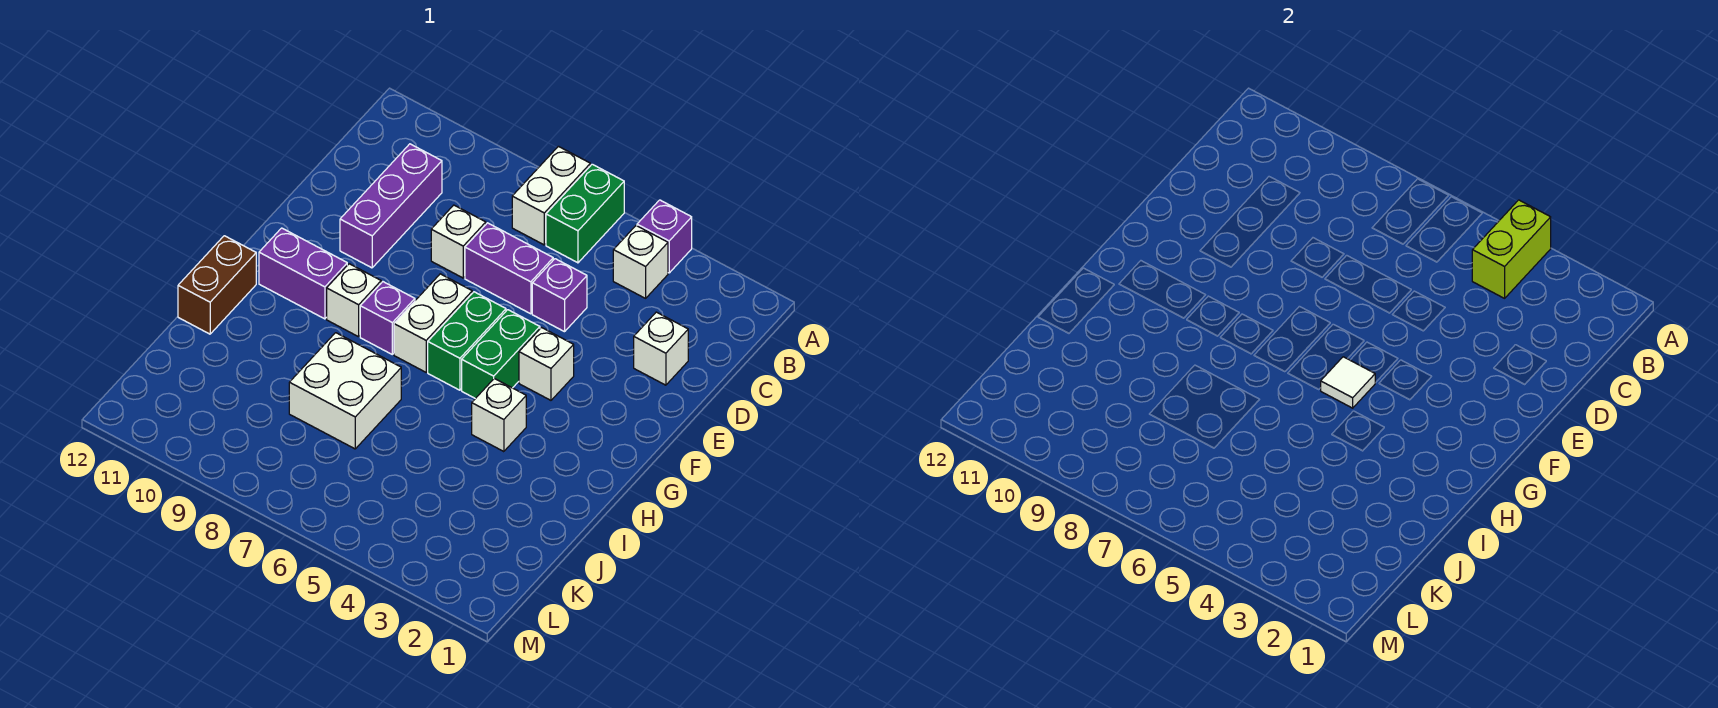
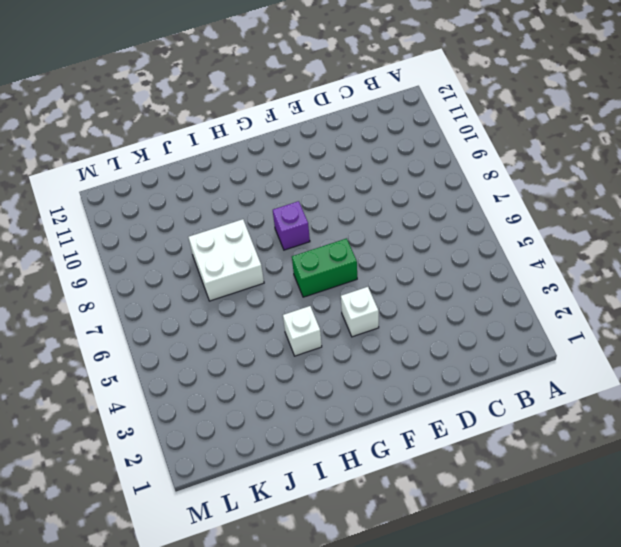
none -> purple brick A4 level 1
none -> green brick A6:B6 level 1
none -> white brick A7:B7 level 1

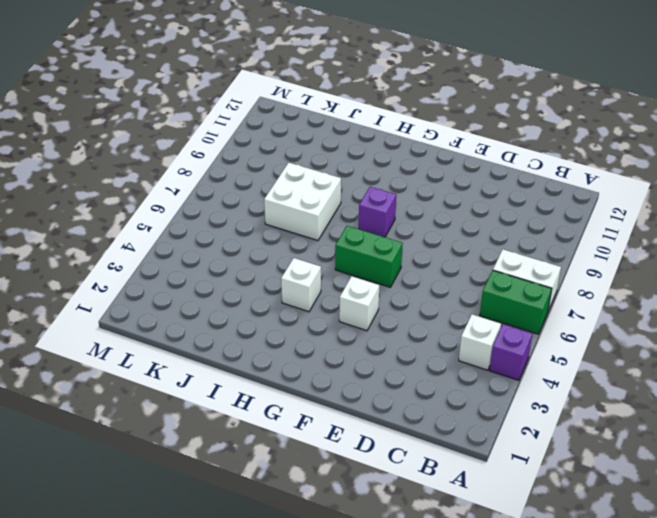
none -> purple brick C10:E10 level 1
none -> white brick D2 level 1
none -> purple brick D5 level 1

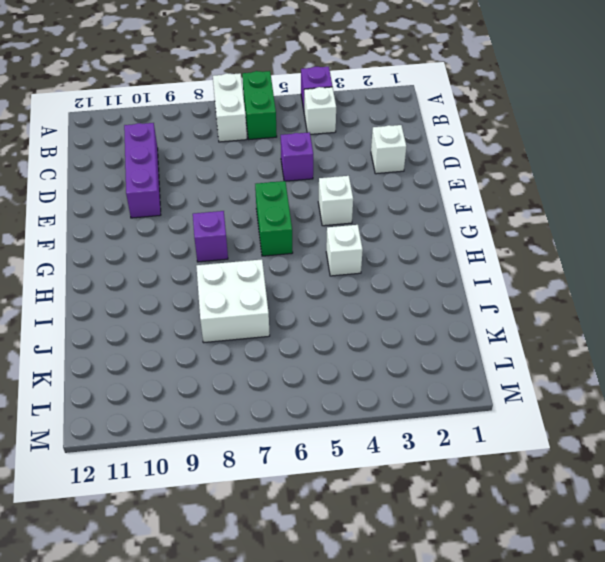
none -> purple brick D6:D7 level 1
none -> white brick D8 level 1
none -> green brick F5:G5 level 1

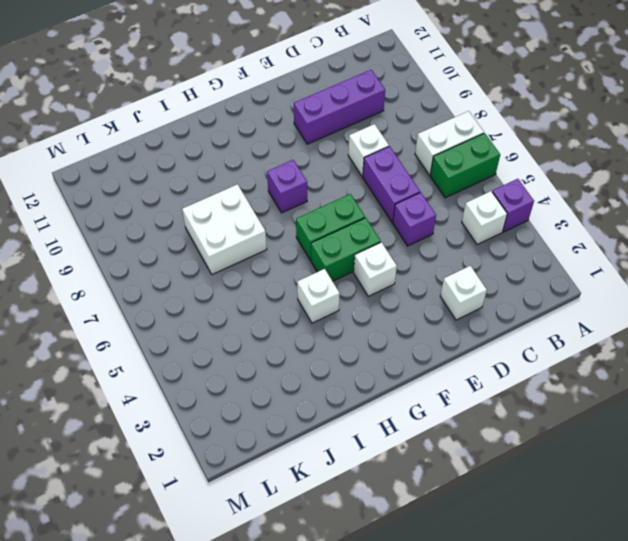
none -> white brick F7:G7 level 1
none -> white brick G9 level 1
none -> purple brick G10:G11 level 1

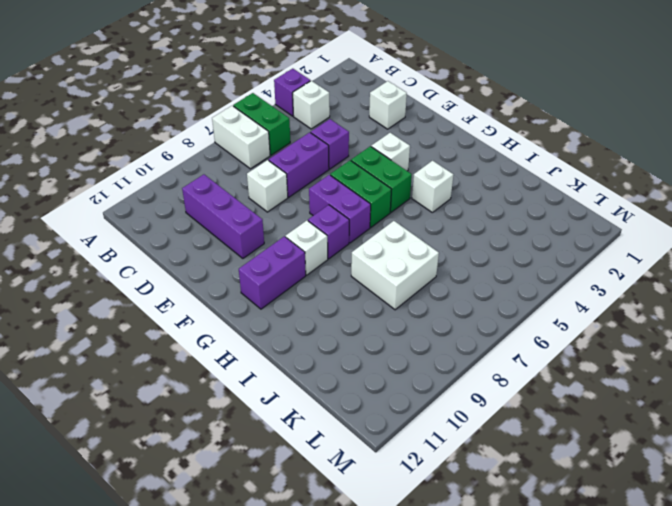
purple brick F7:G7 level 1 -> white brick F7:G7 level 1
none -> brown brick H12:I12 level 1
none -> lime brick A4:B4 level 2
none -> white tile G5 level 2

